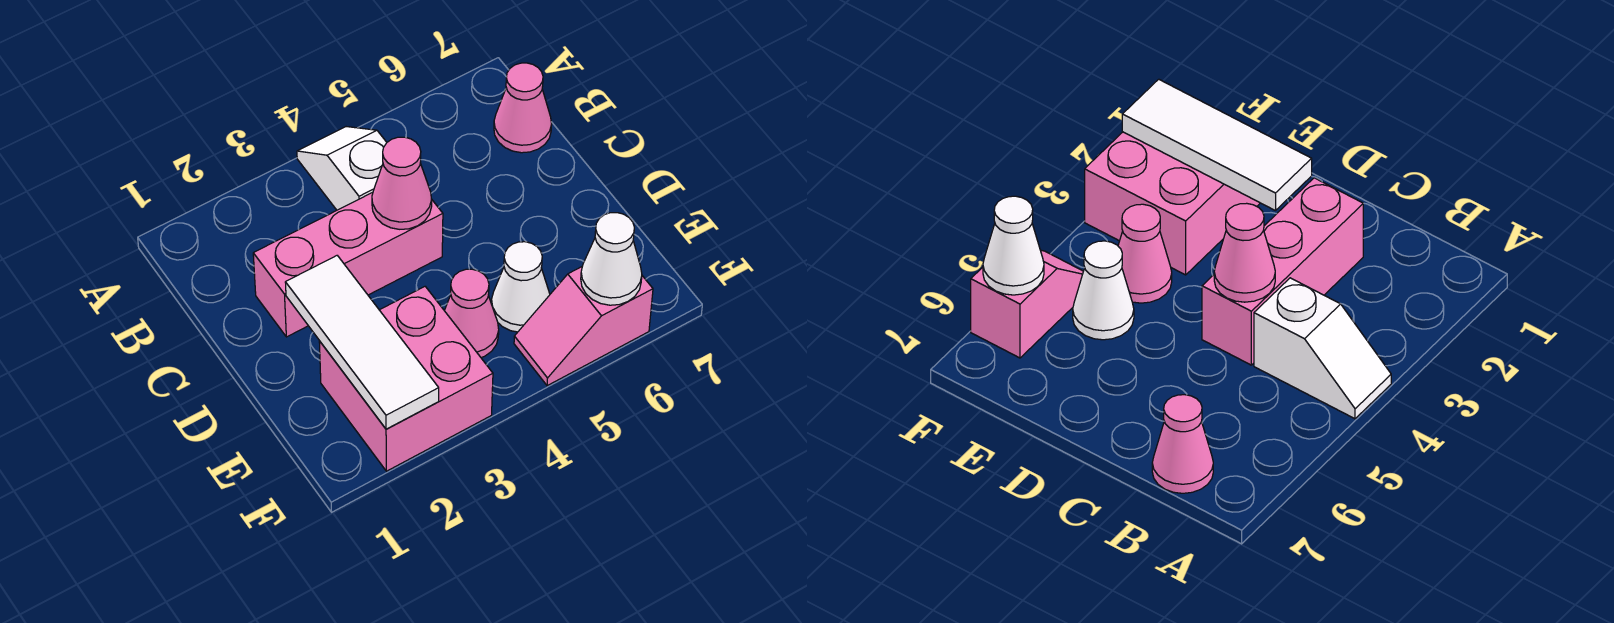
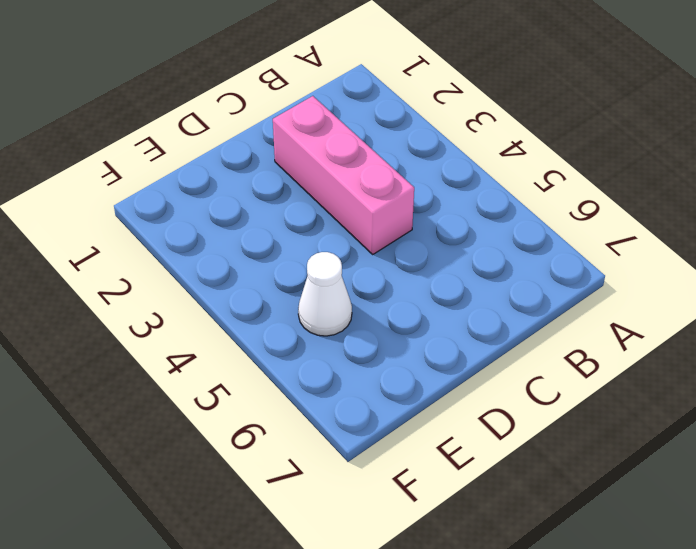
none -> white slope A4:B4 level 1 top B
none -> pink cone B7 level 1

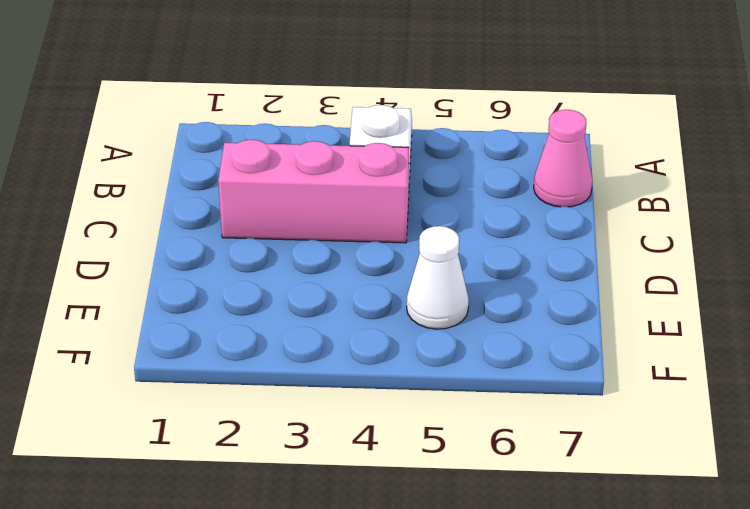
none -> pink brick E2:F3 level 1
none -> pink cone E4 level 1

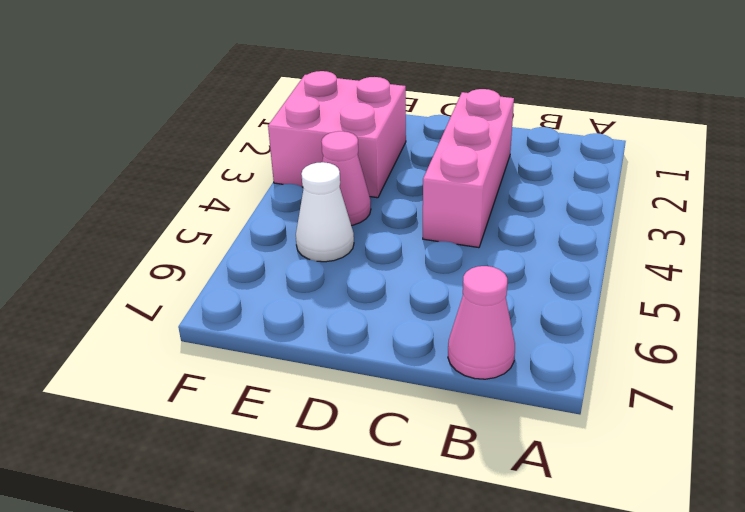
none -> white slope A4:B4 level 1 top B
none -> pink slope F5:F6 level 1 top 6

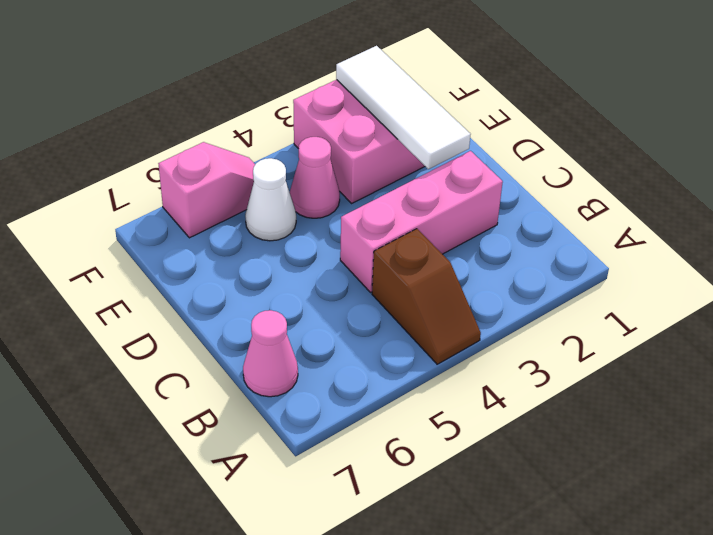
brown slope A4:B4 level 1 top B -> white slope A4:B4 level 1 top B
none -> pink cone C4 level 2
none -> white cone F6 level 2

